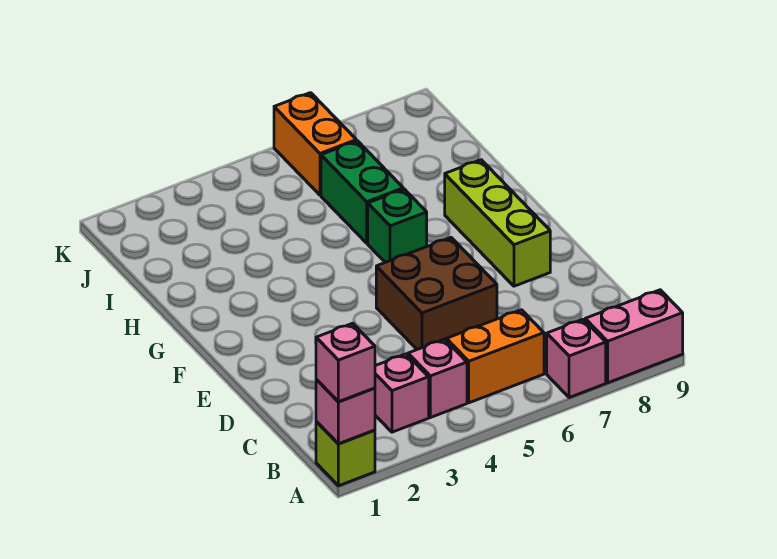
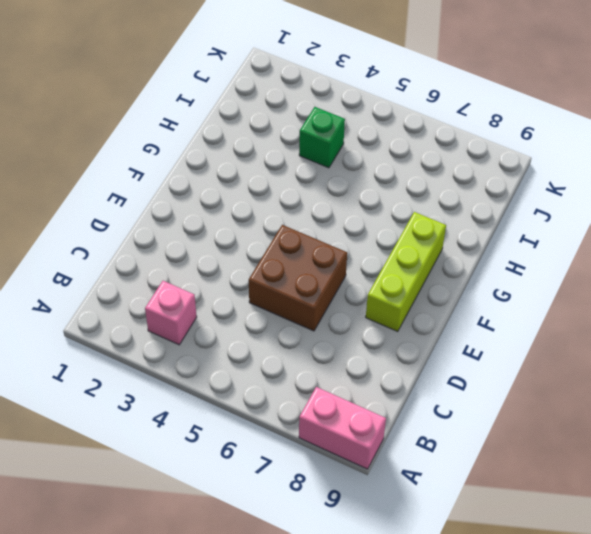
green brick I4 level 1 -> green brick G6 level 1
none -> lime brick A1 level 1
none -> pink brick A7 level 1
none -> pink brick B4 level 1

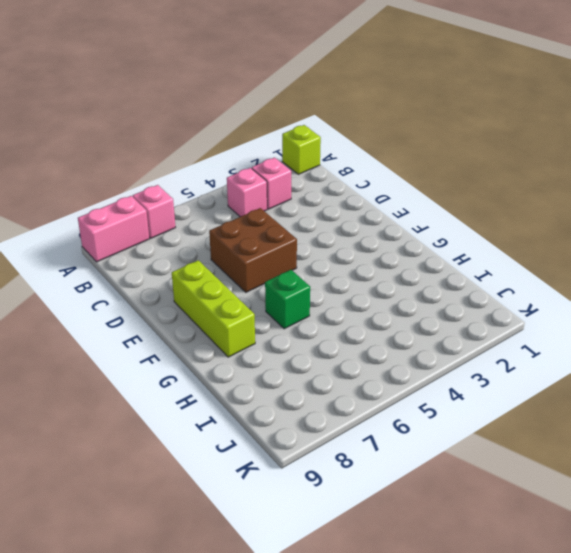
none -> orange brick B5:B6 level 1
none -> green brick H6:I6 level 1
none -> orange brick J6:K6 level 1

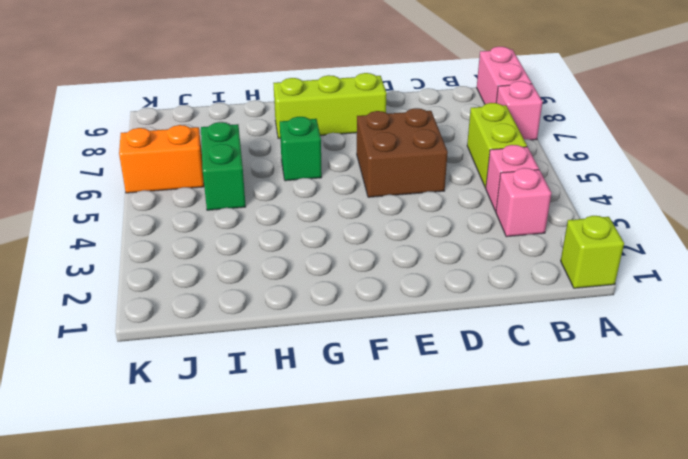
lime brick B5:B6 level 1 -> orange brick B5:B6 level 1
green brick I5:I6 level 1 -> green brick H6:I6 level 1
none -> pink brick A1 level 2
none -> pink brick A1 level 3

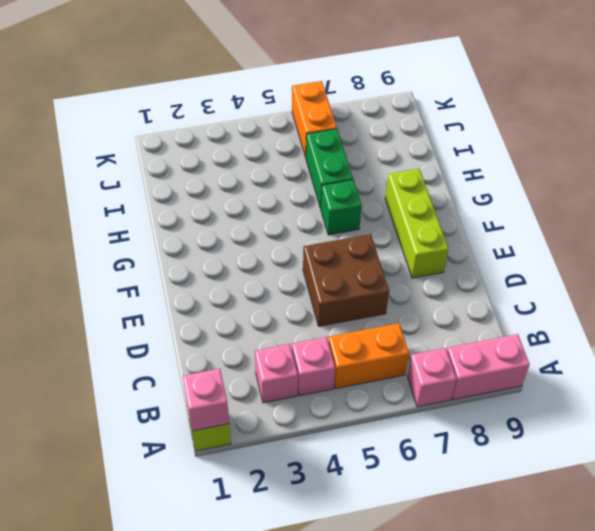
none -> pink brick A1 level 3

